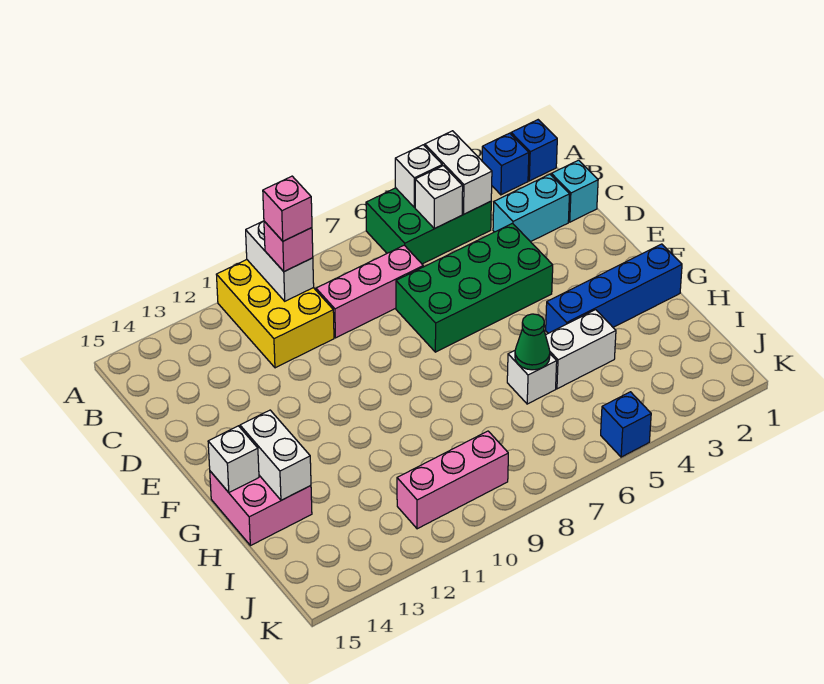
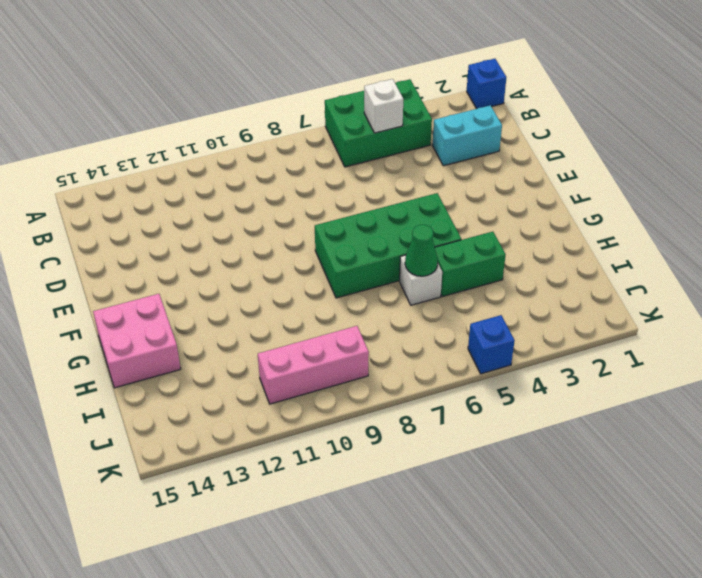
green brick F5:G8 level 1 -> green brick D4:E7 level 1
green brick H4:H5 level 1 -> white brick H4:H5 level 1
none -> blue brick A2 level 1
none -> yellow brick A10:C11 level 1
none -> cyan brick C1 level 1

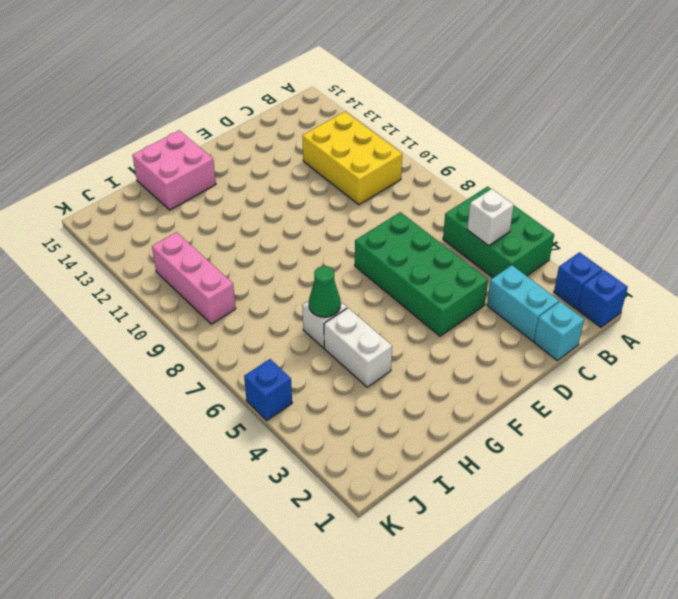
yellow brick B10:C12 level 1 -> yellow brick A10:C11 level 1
none -> pink brick C7:C9 level 1
none -> blue brick G1:G4 level 1
none -> white brick A4:B4 level 2

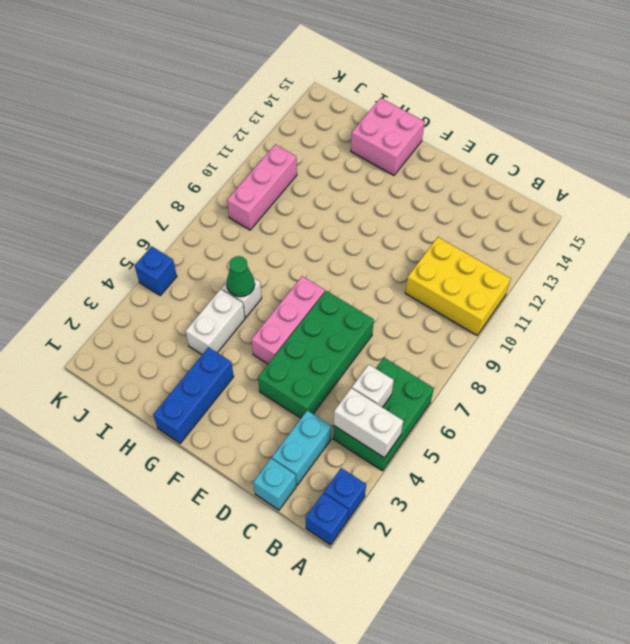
pink brick F5:F7 level 1 -> pink brick C7:C9 level 1
blue brick G1:G3 level 1 -> blue brick G1:G4 level 1
none -> white brick A5 level 2
none -> white brick A10:B10 level 2
none -> white brick G14:H14 level 2

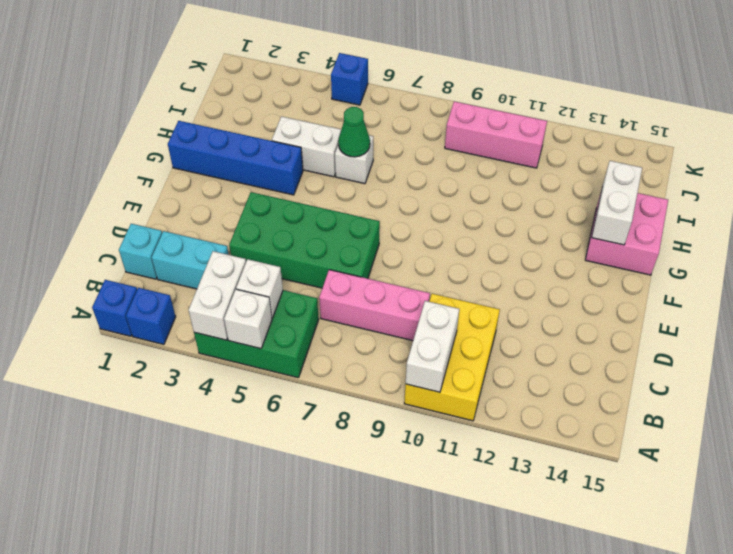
none -> white brick G15 level 2
none -> pink brick B10 level 3
none -> pink brick B10 level 4

